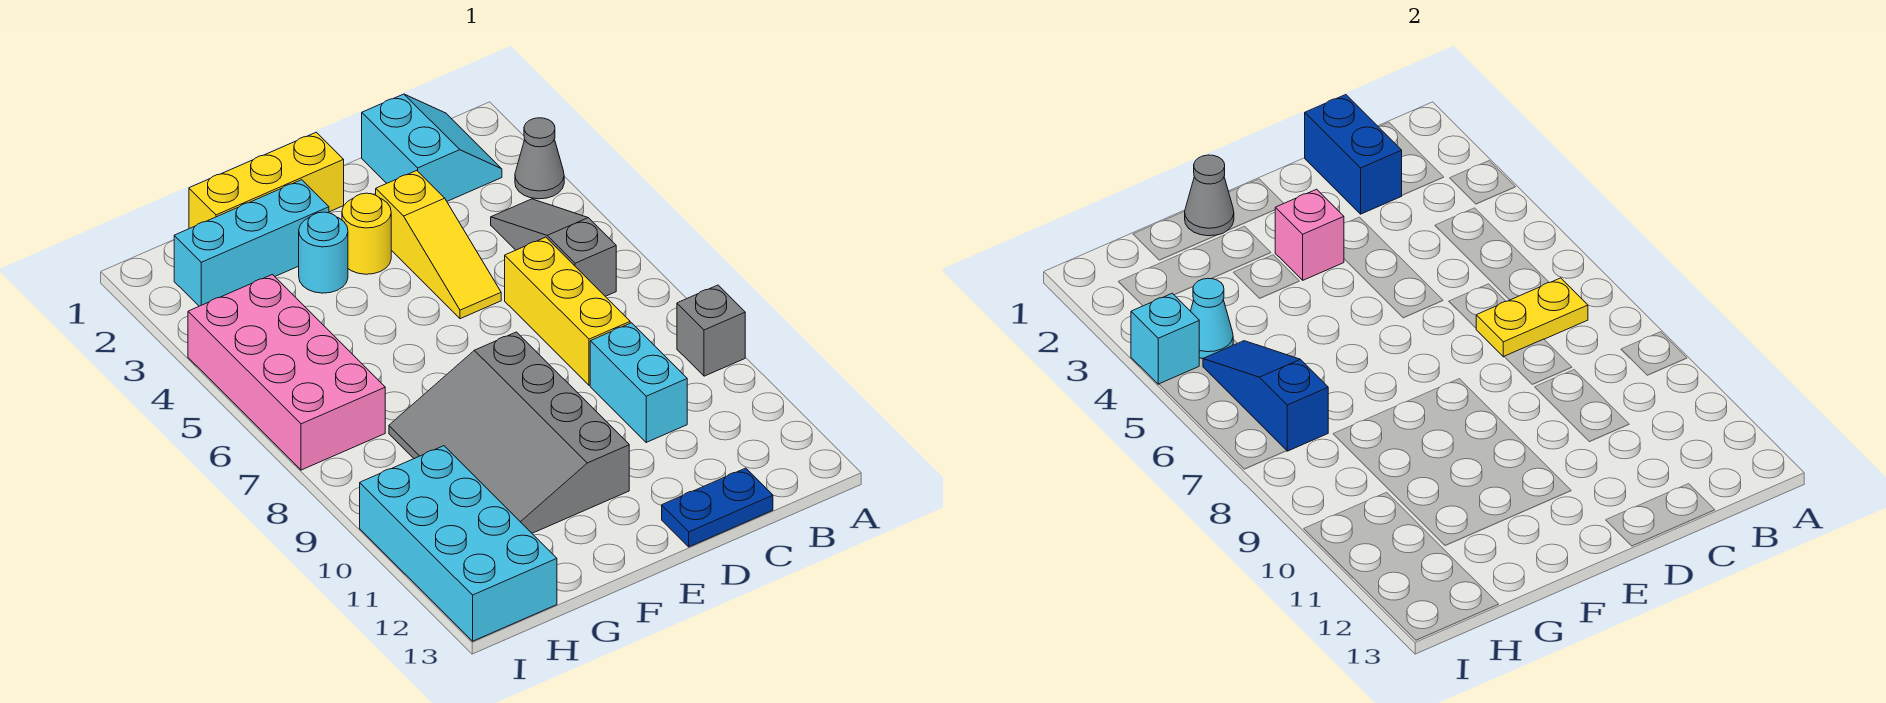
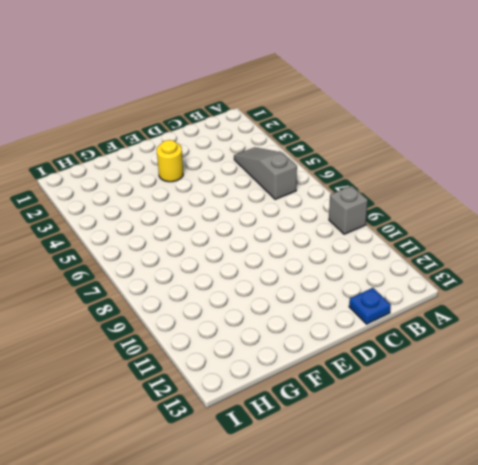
blue plate C13 level 1 -> blue plate C13:D13 level 1
none -> grey cone A3 level 1
none -> cyan slope B1:C2 level 1 top C
none -> yellow brick C6:C8 level 1

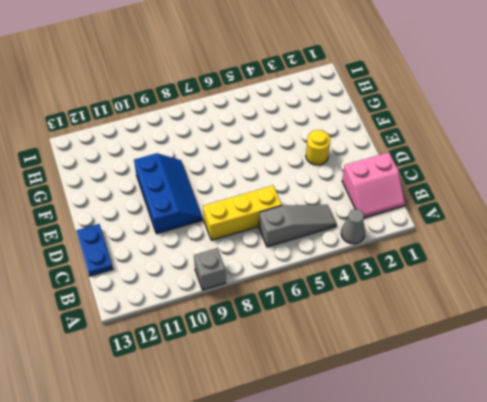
pink slope B1:C2 level 1 top C -> cyan slope B1:C2 level 1 top C
blue slope D9:F10 level 1 top 10 -> grey slope E8:G11 level 1 top E
none -> cyan brick C9:C10 level 1
none -> yellow slope D3:D5 level 1 top 3
none -> yellow brick E1:G1 level 1

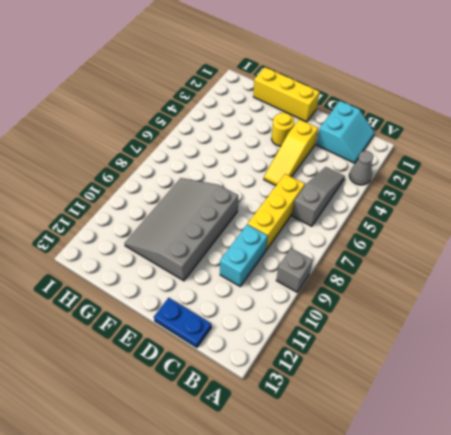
none -> cyan brick F2:H2 level 1
none -> cyan round brick F3 level 1
none -> pink brick H4:I7 level 1

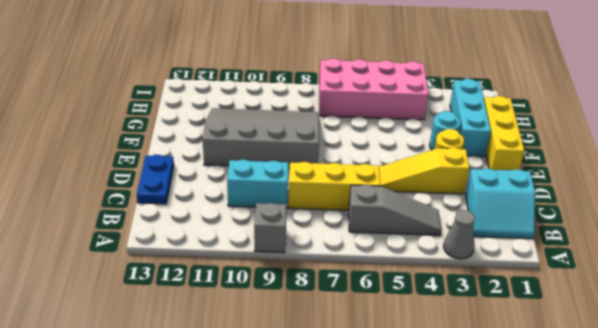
none -> cyan brick H10:I13 level 1
none -> yellow plate B7:C7 level 2
none -> blue brick C1:C2 level 2

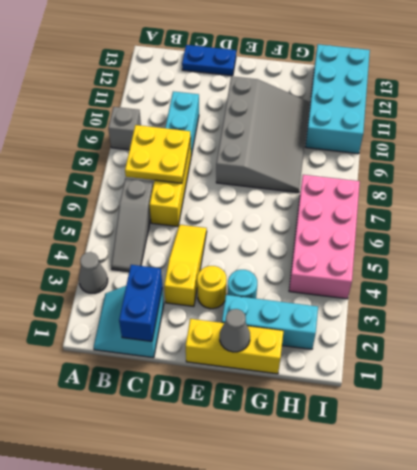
yellow plate B7:C8 level 2 -> yellow plate B7:C7 level 2
none -> pink brick E3 level 2
none -> cyan cone H4 level 2
none -> blue slope H5:H7 level 2 top 7

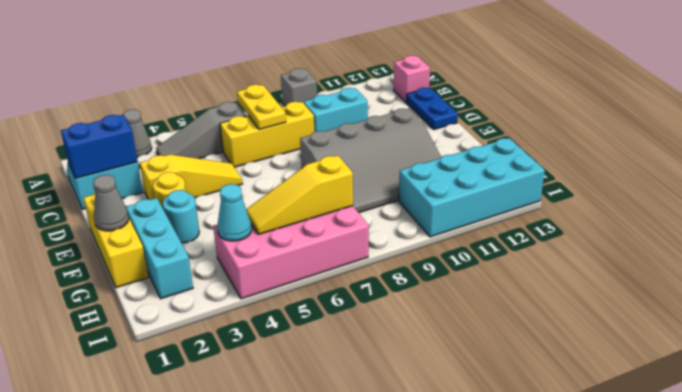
pink brick B13 level 1 -> pink brick E3 level 2
yellow slope H5:H7 level 2 top 7 -> blue slope H5:H7 level 2 top 7
none -> cyan brick I4 level 2

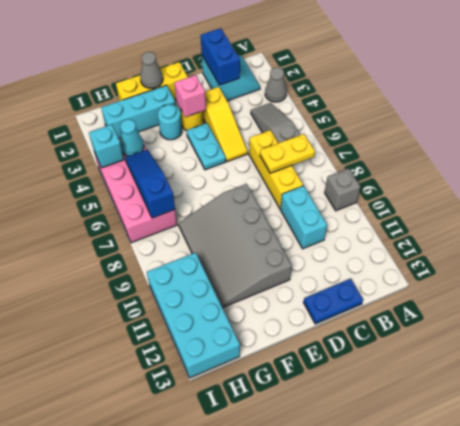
cyan plate E4:E5 level 1 -> none

